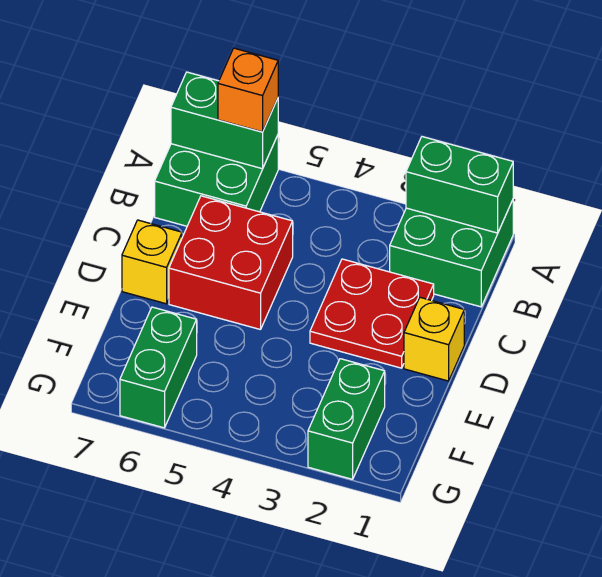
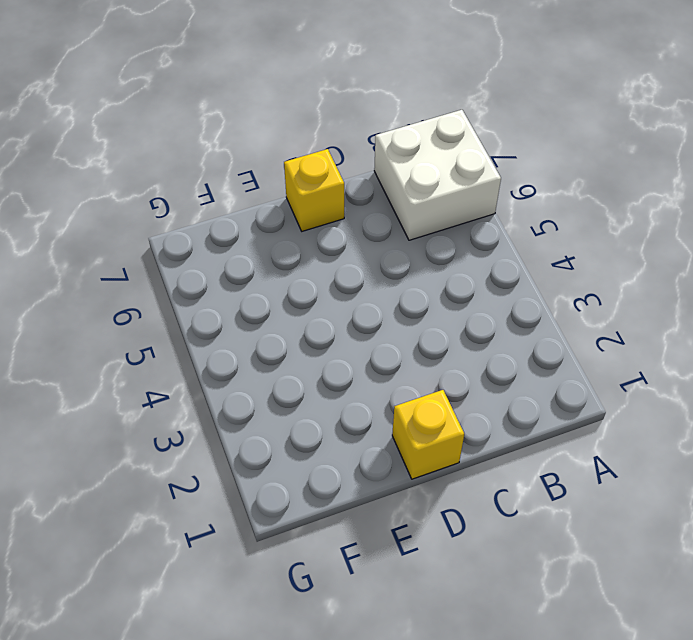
white brick A6:B7 level 1 -> green brick A6:B7 level 1
none -> green brick A1:B2 level 1
none -> red plate C2:D3 level 1

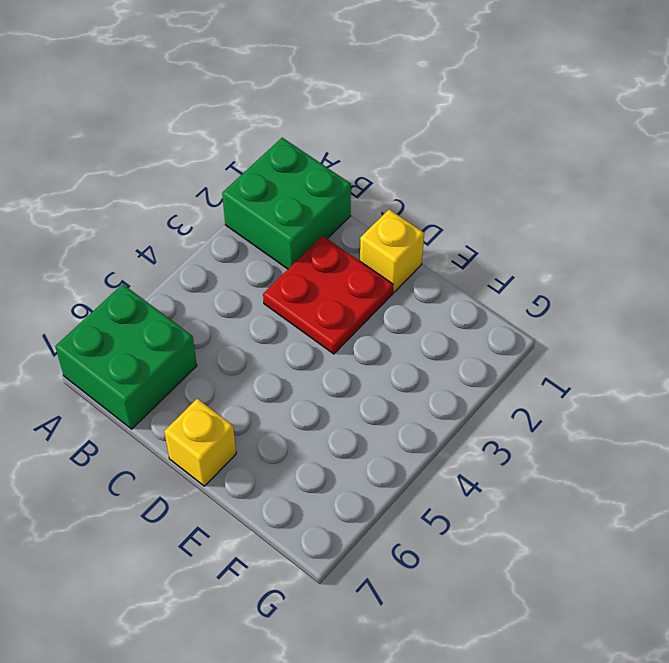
none -> red brick C5:D6 level 1
none -> green brick F2:G2 level 1

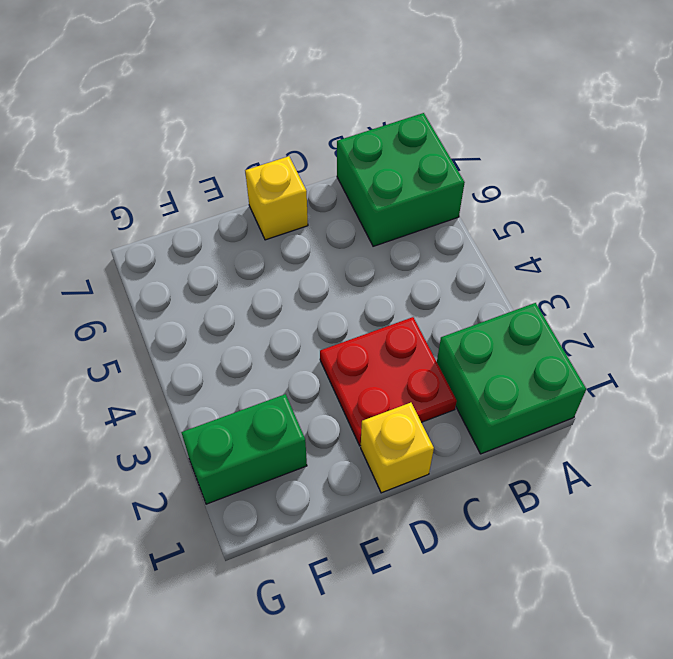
none -> red brick C5:D6 level 1
none -> green brick F6:G6 level 1

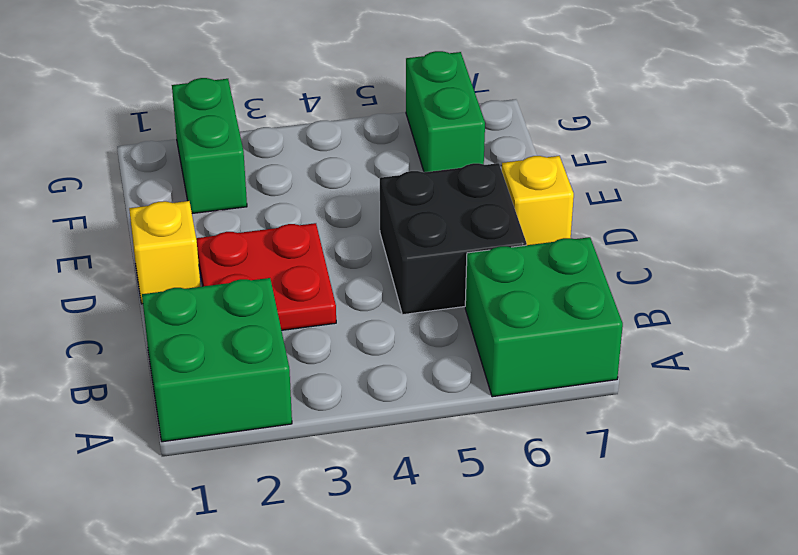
black brick C5:D6 level 1 -> red brick C5:D6 level 1
none -> green brick A1:A2 level 2
none -> green brick A6:A7 level 2

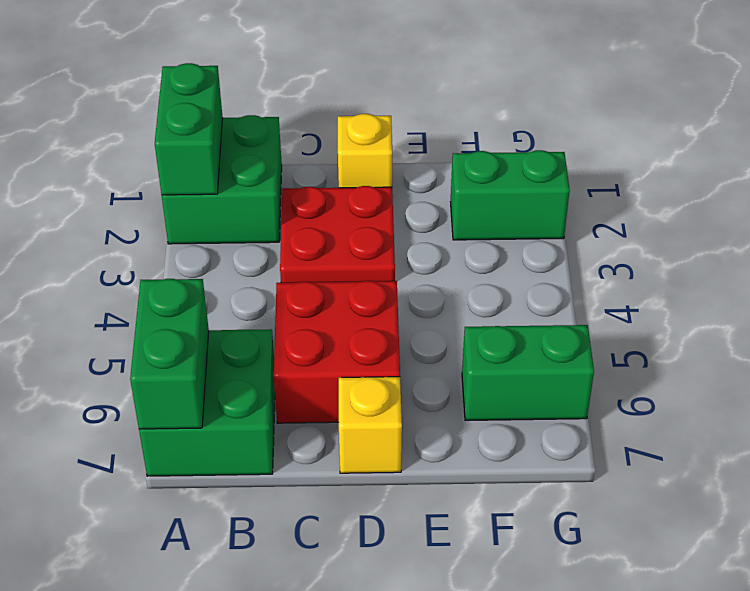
none -> orange brick A6 level 3

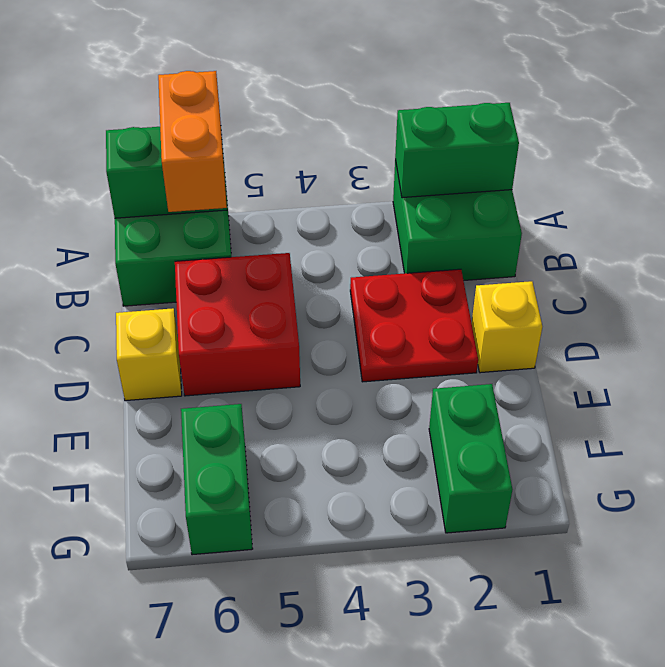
orange brick A6:B6 level 3 -> orange brick A6 level 3

